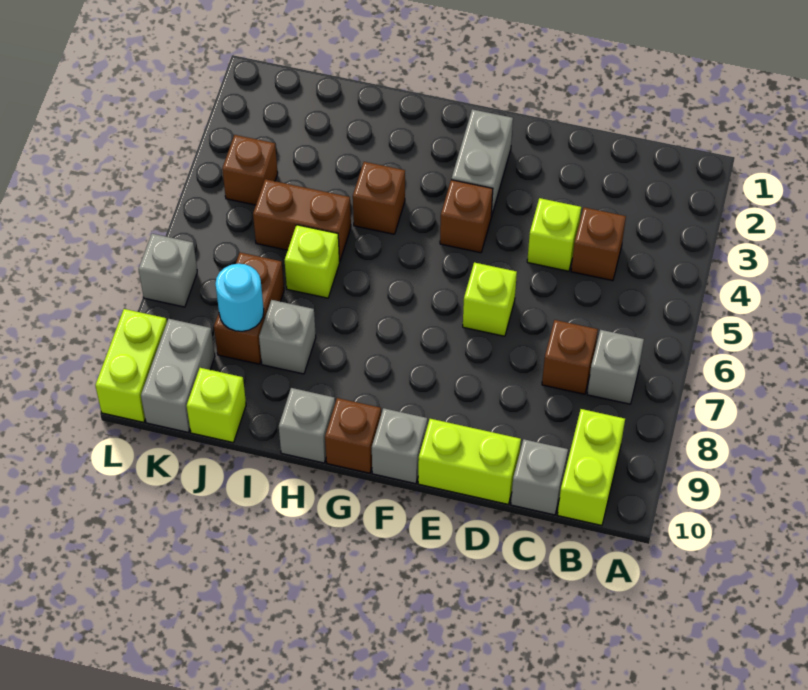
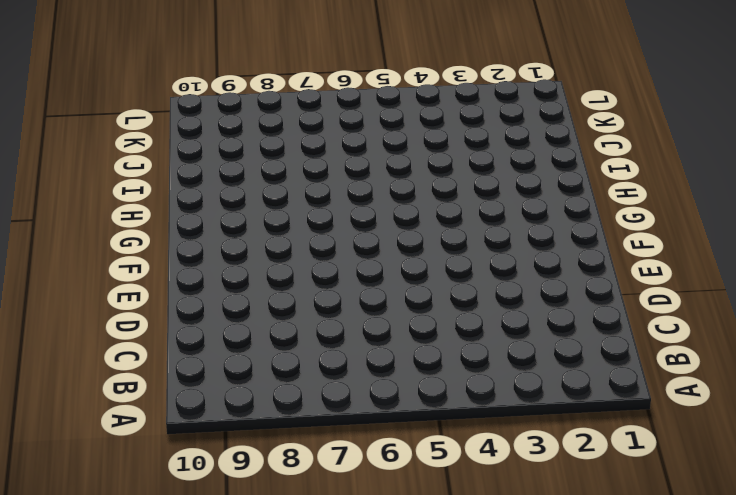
none -> grey brick B7 level 1
none -> lime brick B9:B10 level 1
none -> brown brick C4 level 1

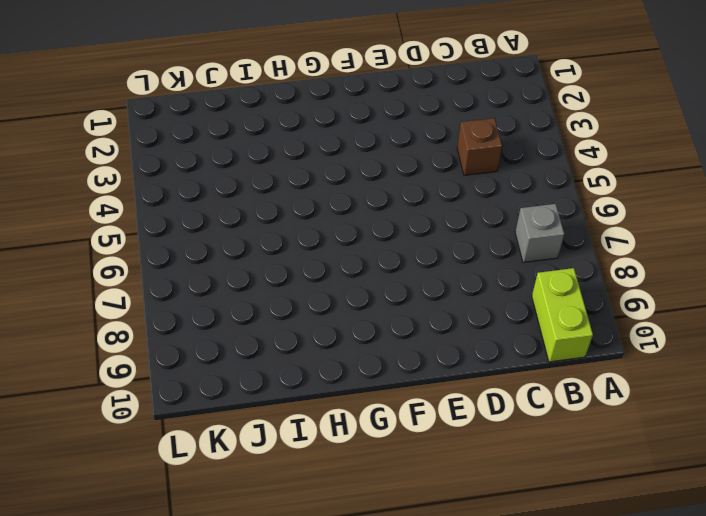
none -> brown brick C7 level 1
none -> grey brick C10 level 1
none -> lime brick D4 level 1

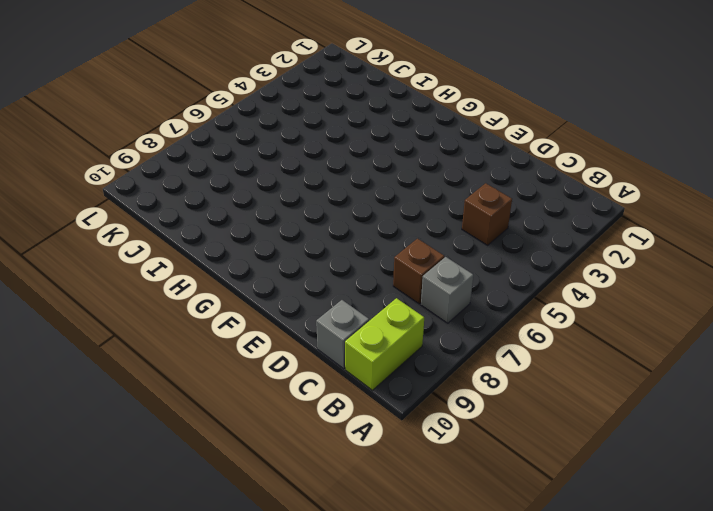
none -> lime brick D4 level 1
none -> lime brick D10:E10 level 1
none -> lime brick E6 level 1

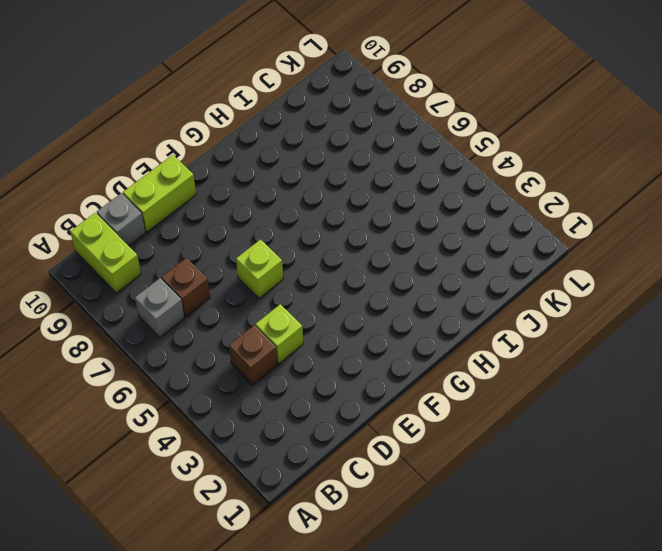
none -> grey brick F2:F3 level 1
none -> brown brick F4 level 1
none -> grey brick F10 level 1

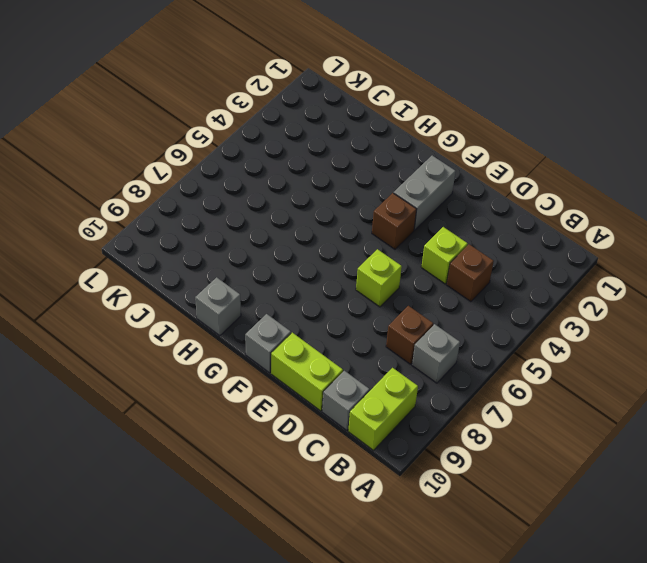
none -> brown brick G10 level 1
none -> brown brick H4 level 1
none -> brown brick I5:J5 level 1

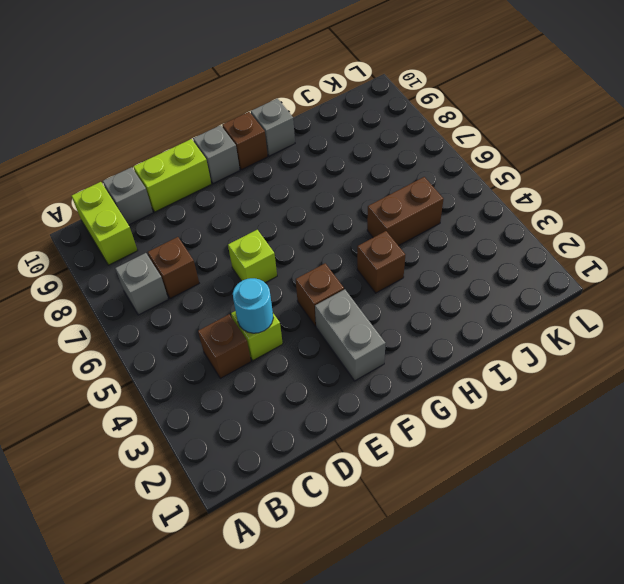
cyan round brick D4 level 2 -> cyan round brick J8 level 2
none -> lime brick I6 level 1
none -> grey brick I8 level 1
none -> brown brick J7:J8 level 1

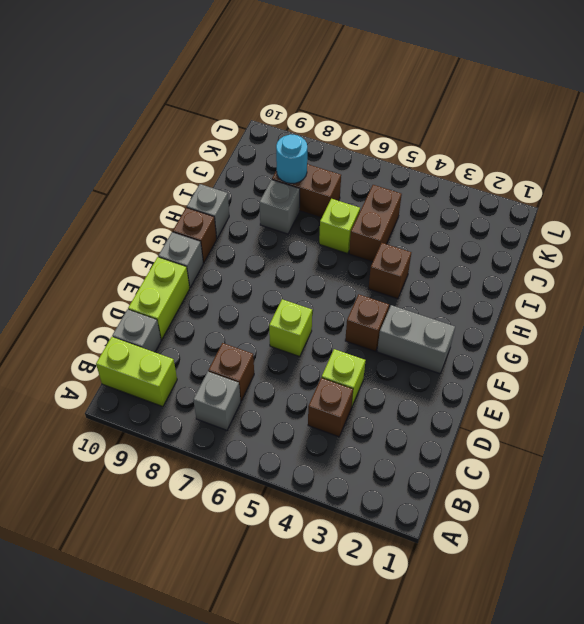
none -> lime brick J10 level 1
none -> brown brick K4 level 1
none -> grey brick K9:K10 level 1

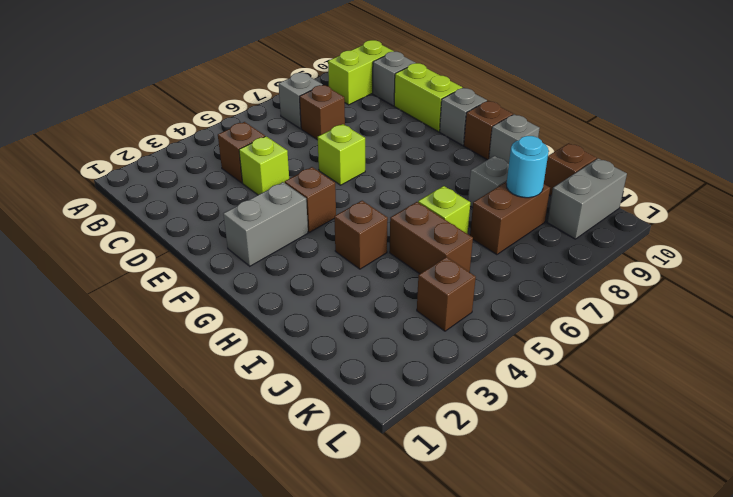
brown brick J10 level 1 -> lime brick J10 level 1
none -> grey brick L7 level 1
none -> lime brick L9:L10 level 1

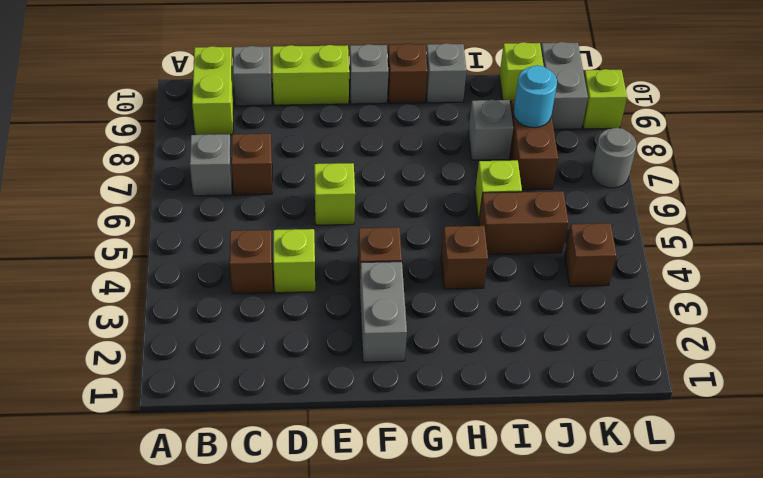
grey round brick L7 level 1 -> grey brick L7 level 1
lime brick L9 level 1 -> lime brick L9:L10 level 1

